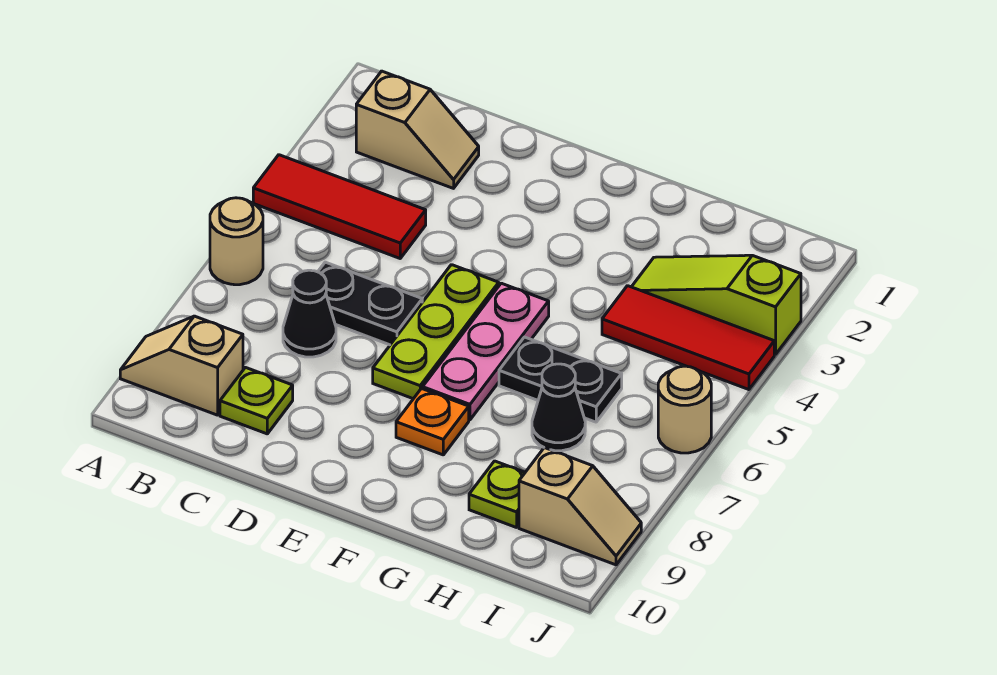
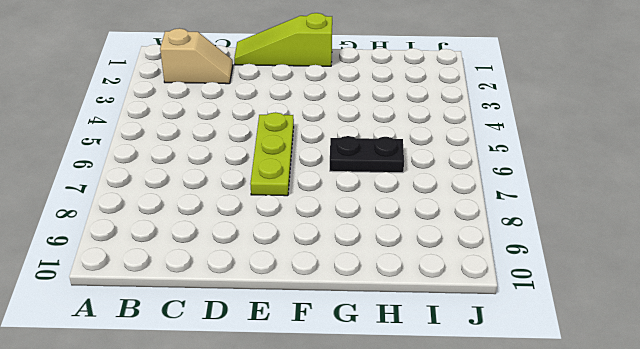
lime slope D1:F1 level 1 top F -> lime slope H3:J3 level 1 top J
none -> red tile A4:C4 level 1
none -> tan round brick A6 level 1
none -> tan slope A9:B9 level 1 top B

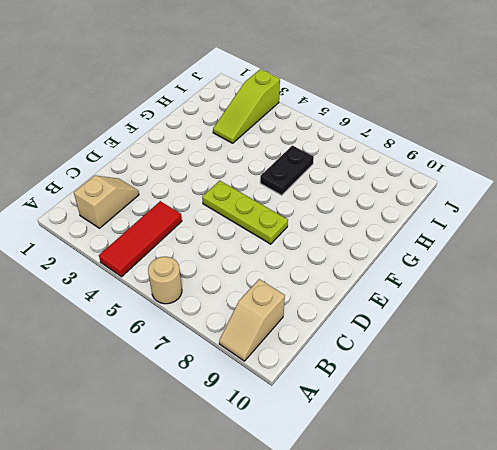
none -> black plate C6:D6 level 1
none -> black cone C7 level 1
none -> lime plate C9 level 1

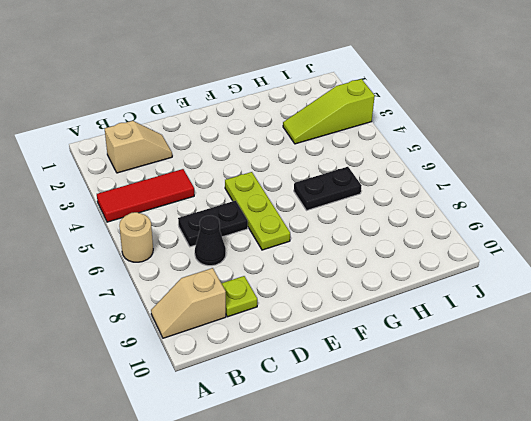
none -> pink plate F5:F7 level 1
none -> orange plate F8 level 1
none -> red tile H4:J4 level 1

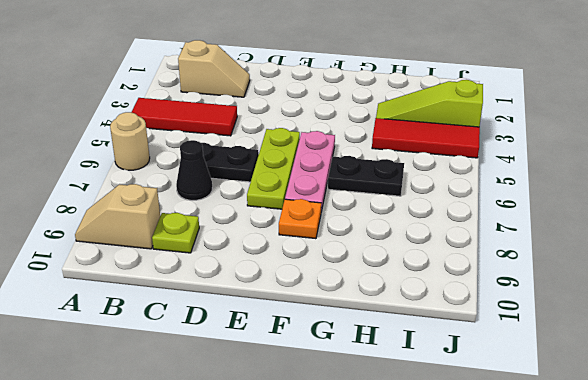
none -> black cone H7 level 1
none -> lime plate H9 level 1
none -> tan slope I9:J9 level 1 top I

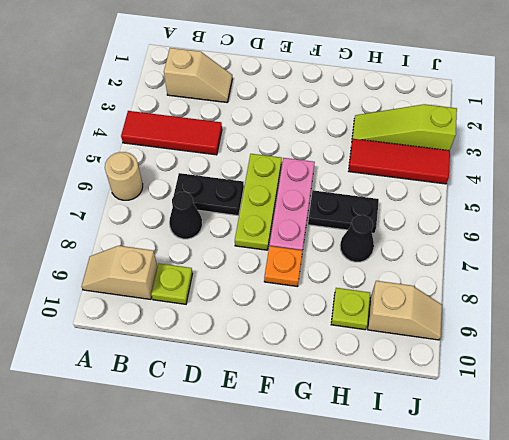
none -> tan round brick J6 level 1

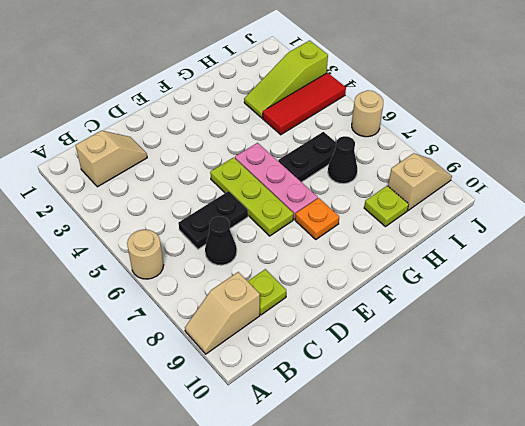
none -> red tile A4:C4 level 1

